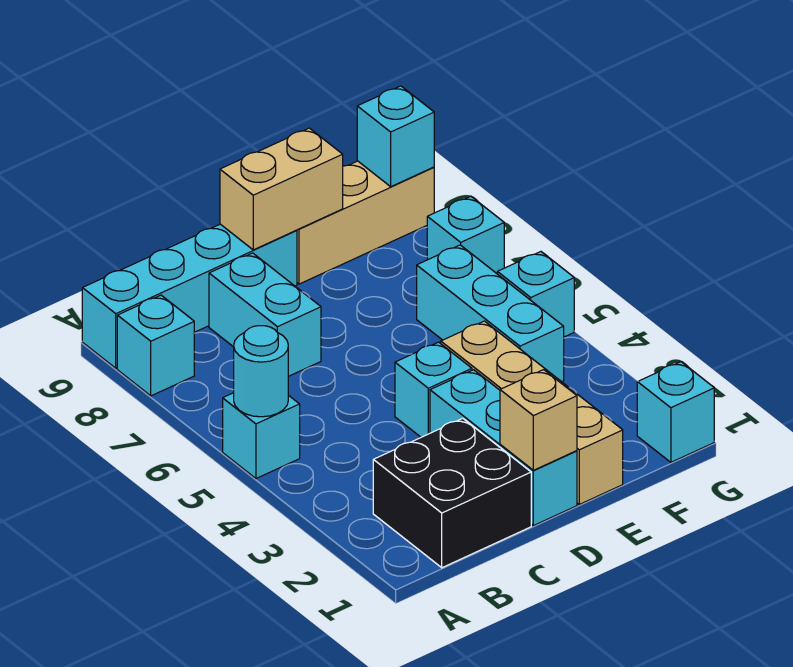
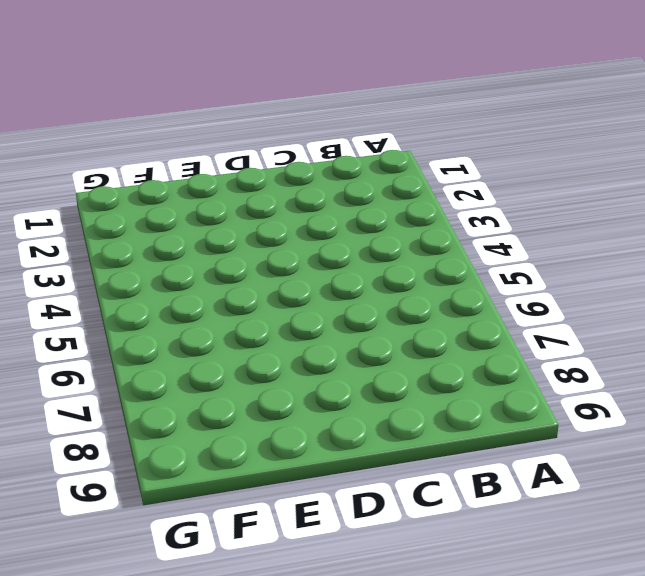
none -> cyan brick A5 level 1
none -> cyan brick A8 level 1
none -> cyan brick A9:D9 level 1

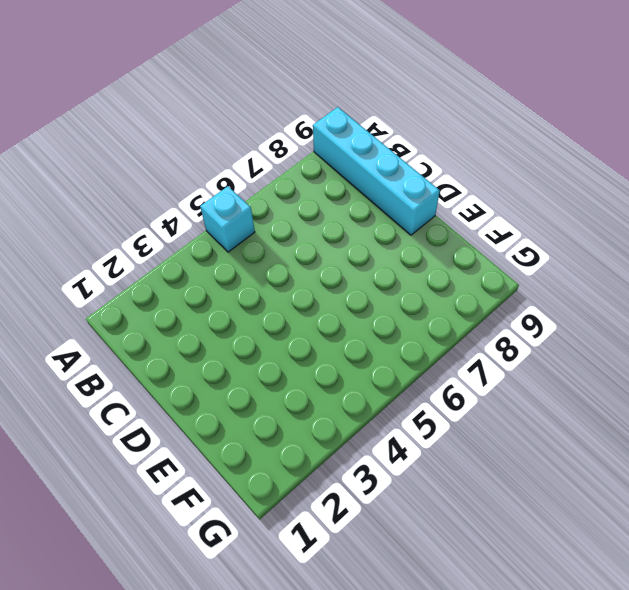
none -> cyan brick A8 level 1
none -> black brick B1:C2 level 1
none -> cyan brick C7:C8 level 1

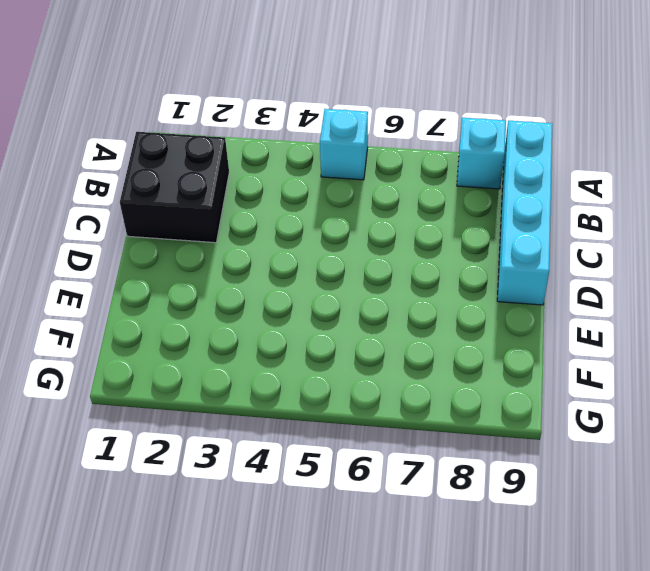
none -> cyan brick C7:C8 level 1
none -> cyan brick D1:D3 level 1
none -> cyan brick D4 level 1

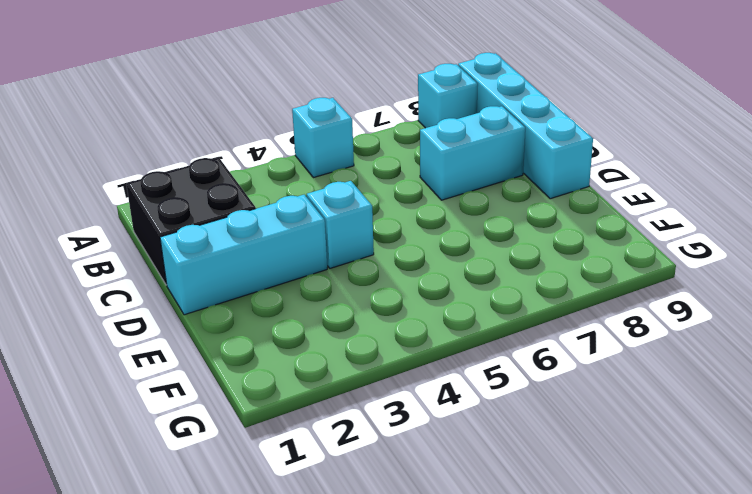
none -> tan brick E1:E4 level 1
none -> tan brick E9:G9 level 1
none -> cyan brick F4:F6 level 1

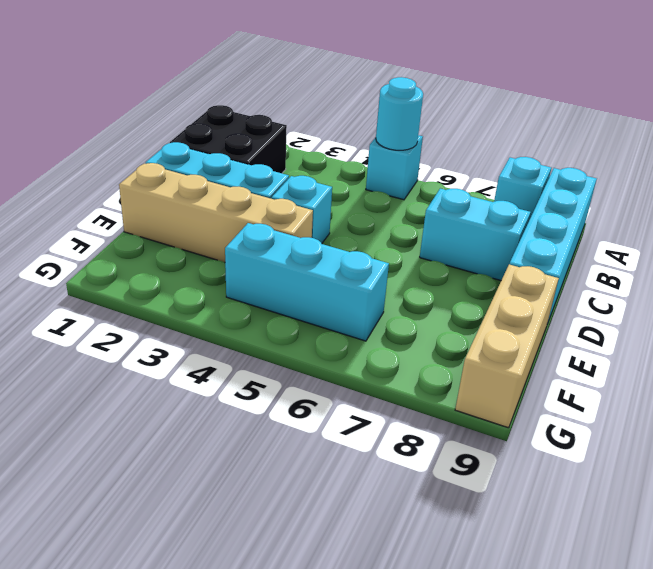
none -> cyan brick G1 level 1
none -> cyan brick G5 level 1
none -> cyan brick G7 level 1

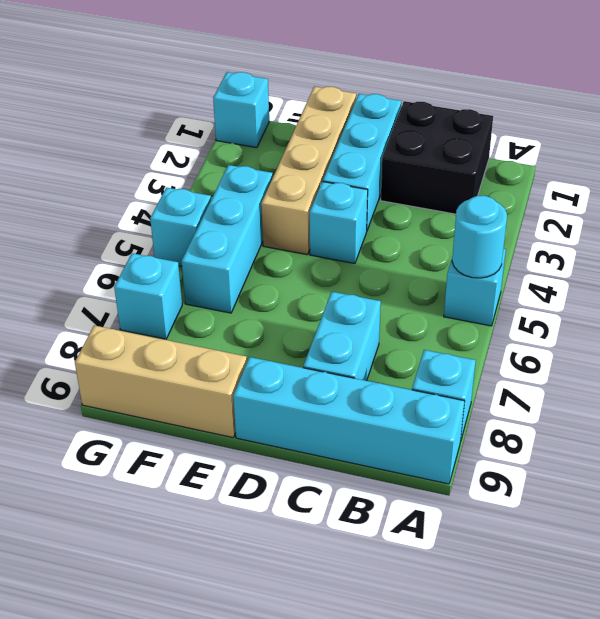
none -> tan brick D1 level 2
none -> tan brick D9:E9 level 2
none -> cyan brick G9 level 2

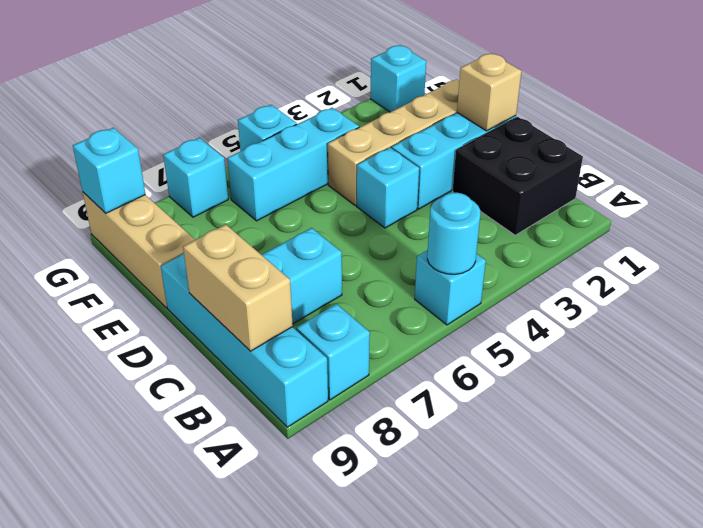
tan brick B9:C9 level 2 -> tan brick D9:E9 level 2

